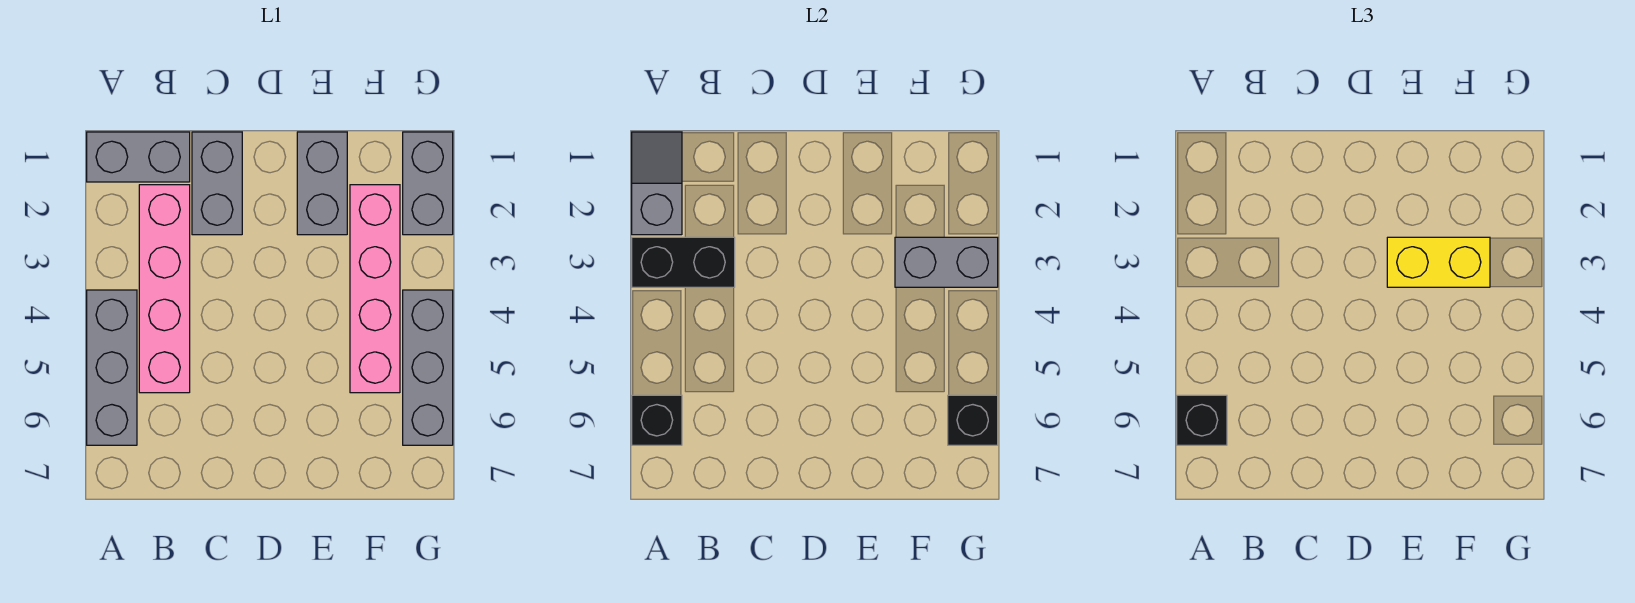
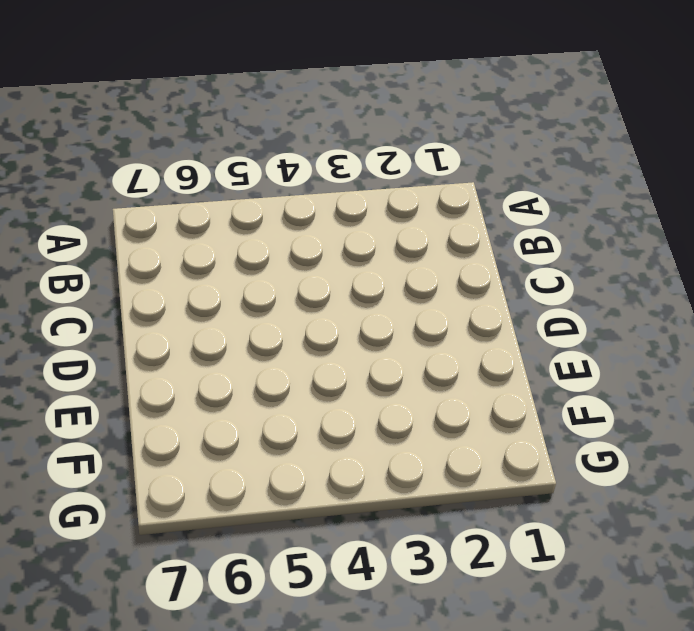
none -> grey brick A1:B1 level 1
none -> grey brick A4:A6 level 1
none -> pink brick B2:B5 level 1

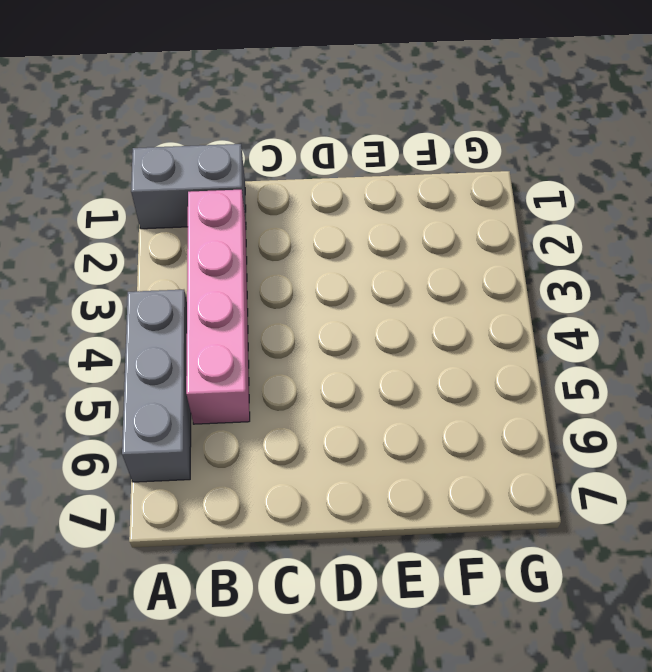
none -> grey brick C1:C2 level 1
none -> grey brick E1:E2 level 1
none -> pink brick F2:F5 level 1

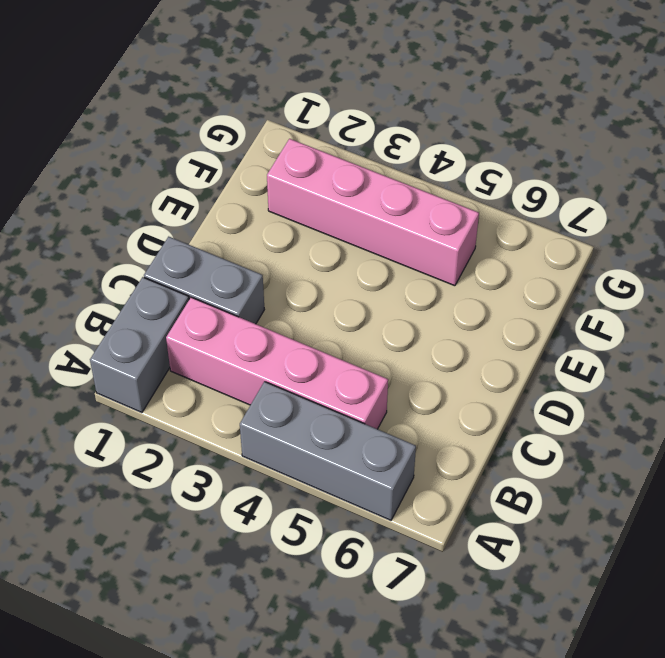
none -> grey brick E1:E2 level 1
none -> grey brick G1:G2 level 1
none -> grey brick G4:G6 level 1

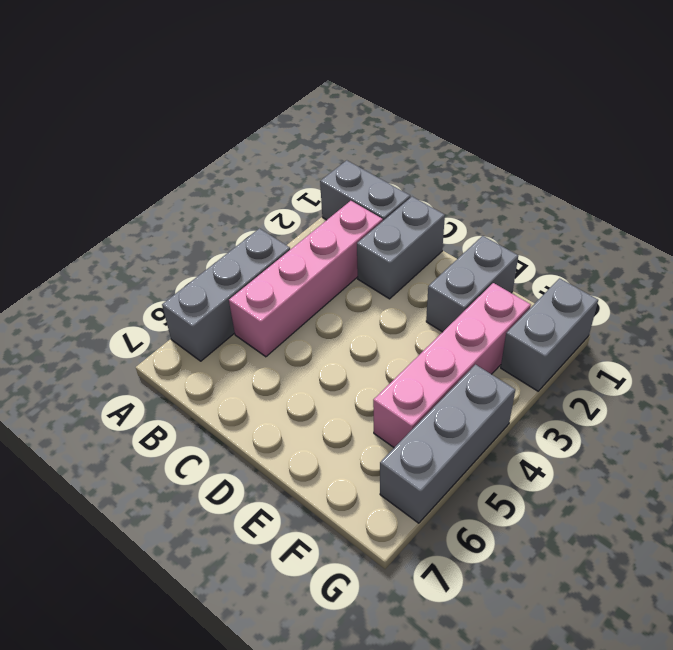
none -> grey slope A1:A2 level 2 top 2
none -> black brick A3:B3 level 2
none -> black brick A6 level 2

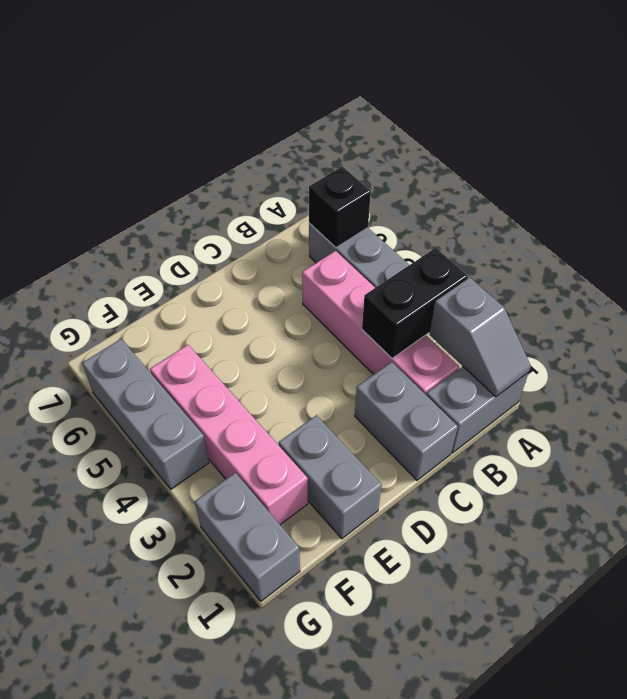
none -> grey brick F3:G3 level 2
none -> black brick G6 level 2
none -> black brick A6 level 3

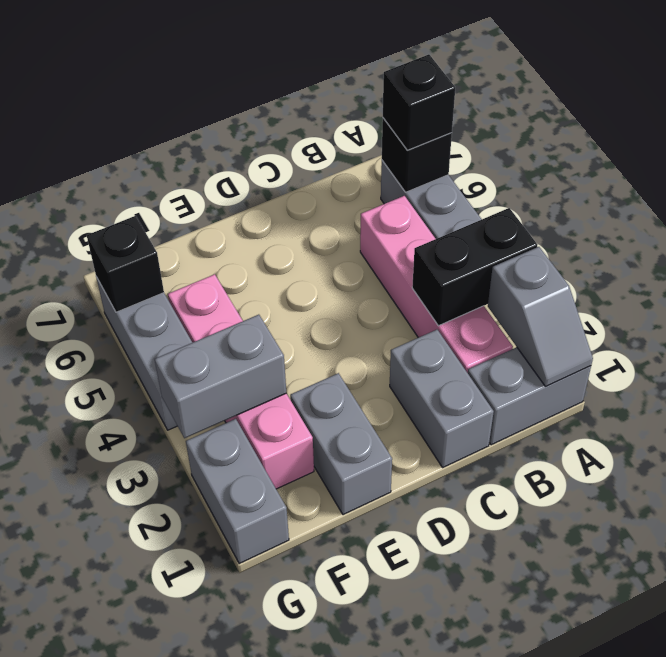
none -> yellow brick E3:F3 level 3

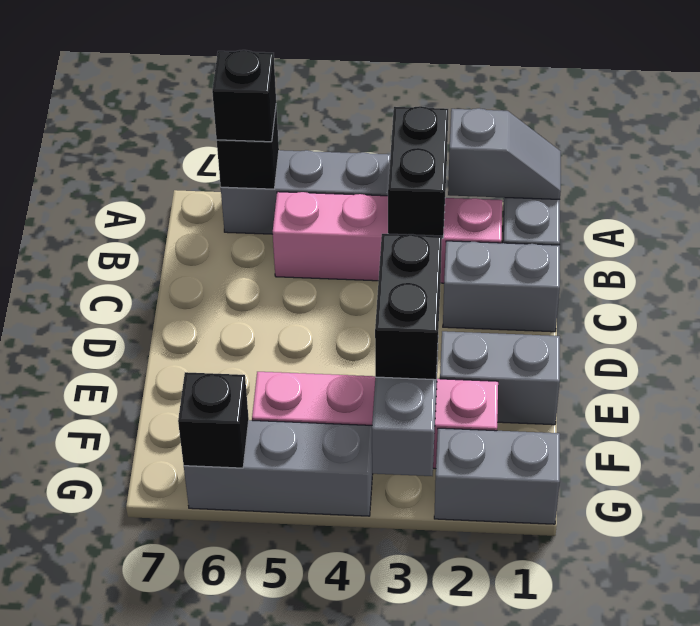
black brick E3:F3 level 3 -> yellow brick E3:F3 level 3

